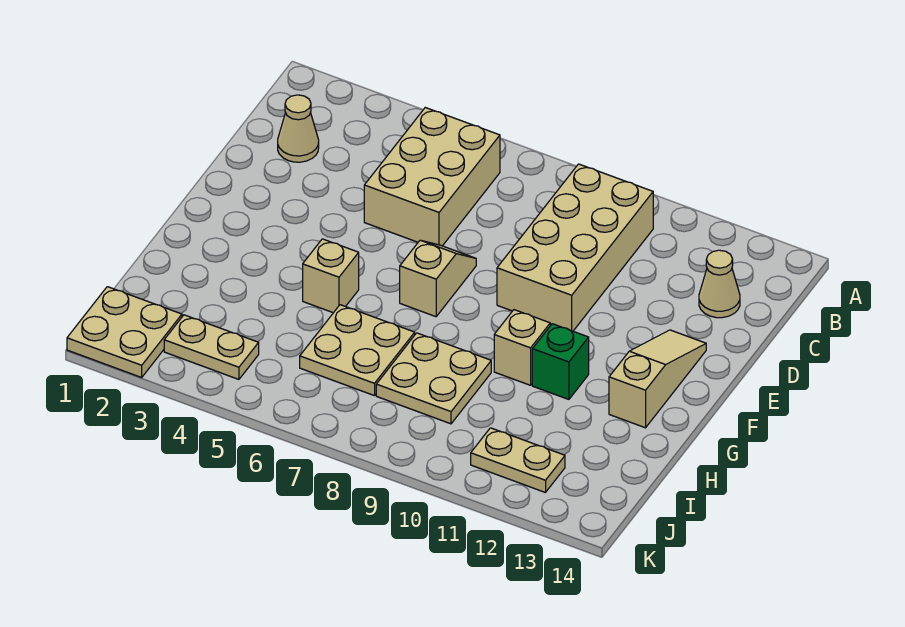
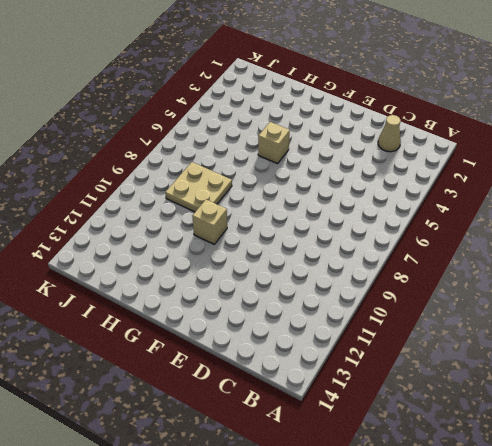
none -> tan brick B5:D6 level 1
none -> tan brick B9:E10 level 1
none -> tan cone C13 level 1

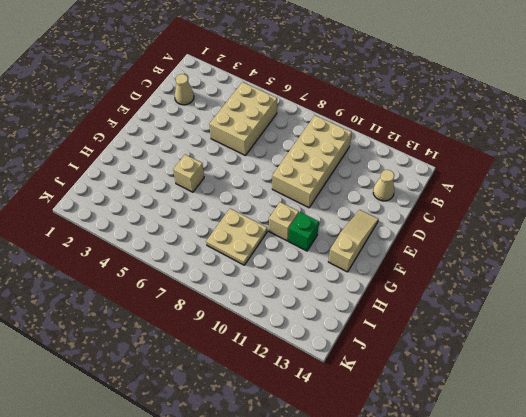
none -> tan slope E7:F7 level 1 top F
none -> tan plate H6:I7 level 1
none -> tan plate J1:K2 level 1

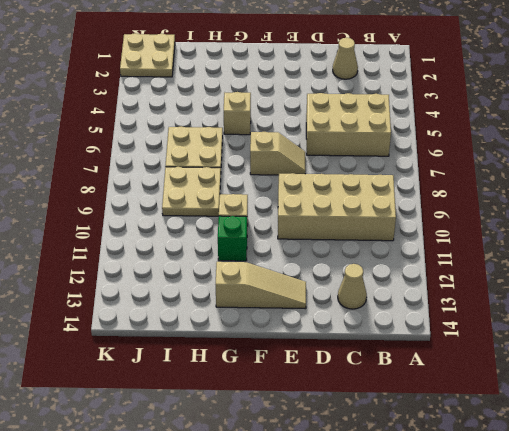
none -> tan plate J3:J4 level 1
none -> tan plate J11:J12 level 1

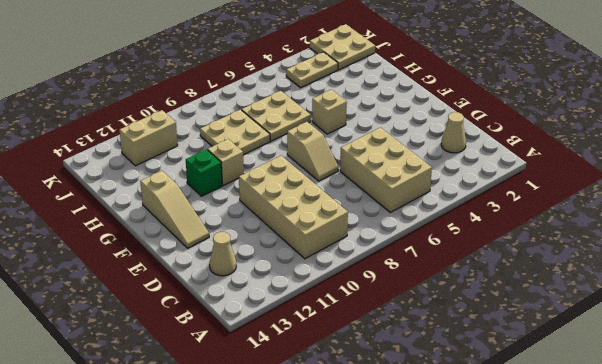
tan brick J11:J12 level 1 -> tan plate J11:J12 level 1

